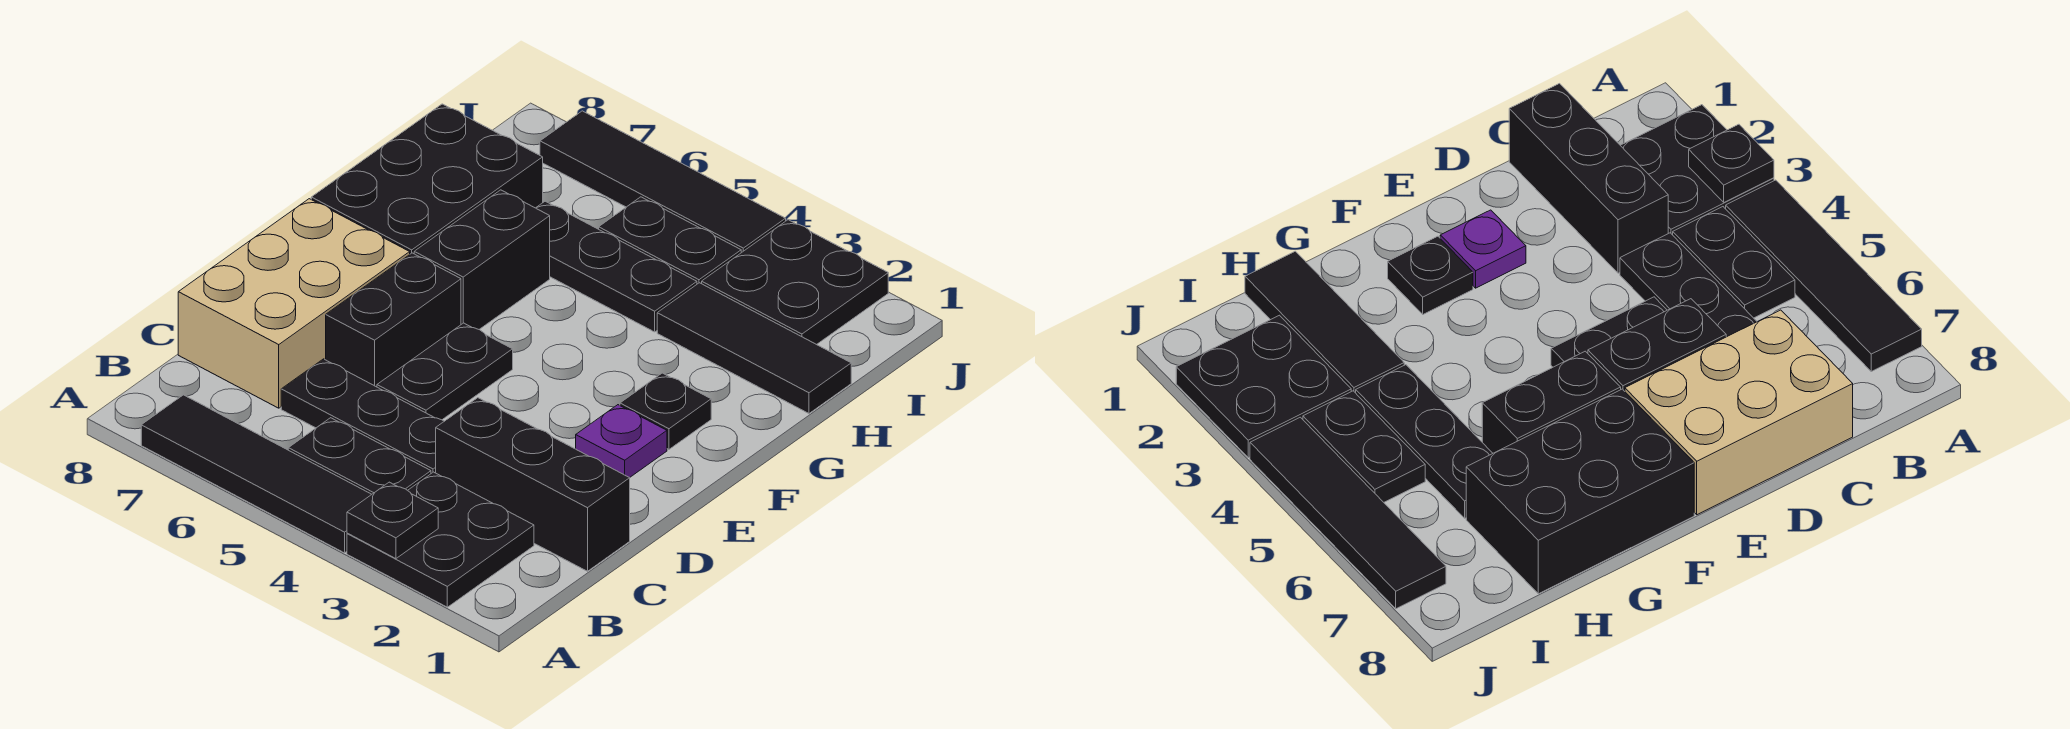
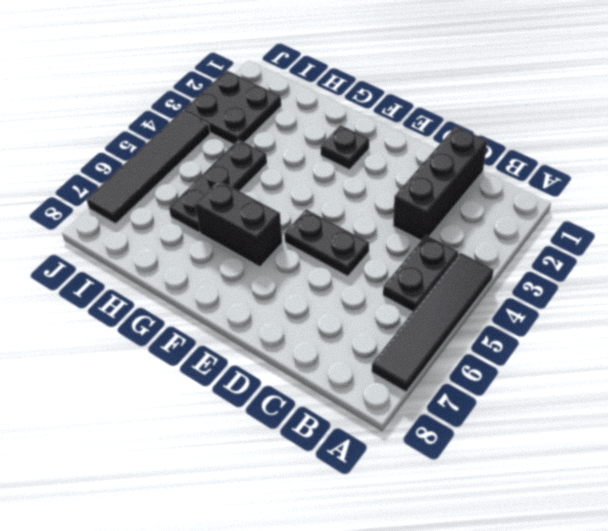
none -> black plate A2:B3 level 1
none -> black plate C4:C6 level 1
none -> tan brick C7:E8 level 1

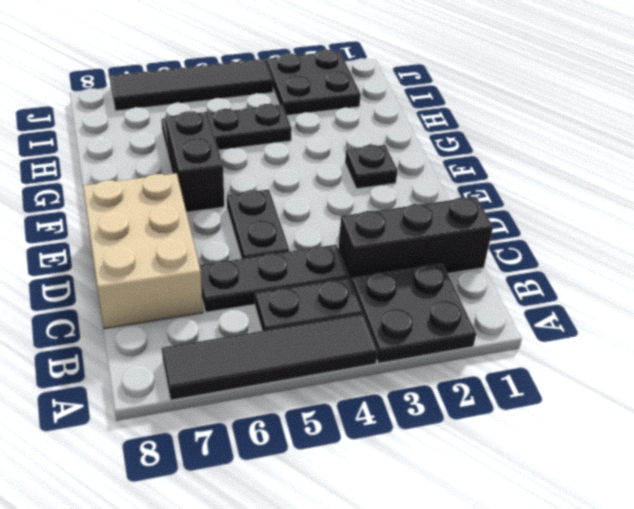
none -> black brick D6:E6 level 1
none -> purple plate E2 level 1
none -> black brick F7:H8 level 1

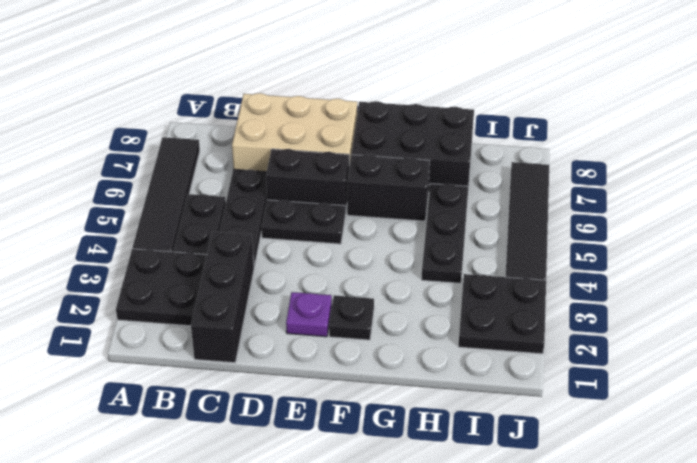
none -> black tile H1:H3 level 1
none -> black plate I4:I5 level 1
none -> black plate A3 level 2

